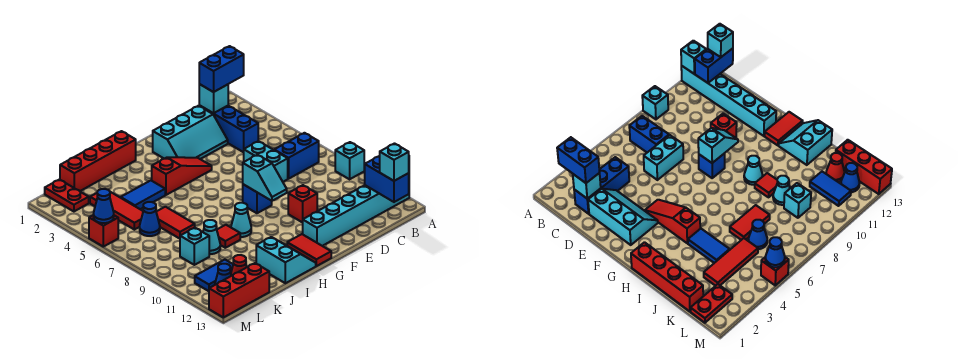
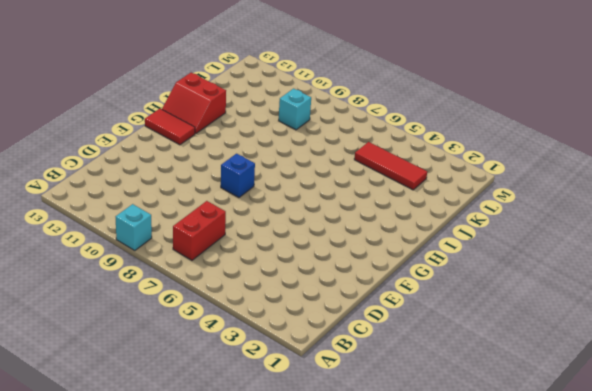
red brick B7:C7 level 1 -> blue brick B7:C7 level 1
red slope H12:I13 level 1 top I -> cyan slope H12:I13 level 1 top I
none -> cyan brick A12:F12 level 1
none -> blue brick C2:C4 level 1
none -> cyan slope D2:F3 level 1 top 2
none -> cyan brick D6:D7 level 1

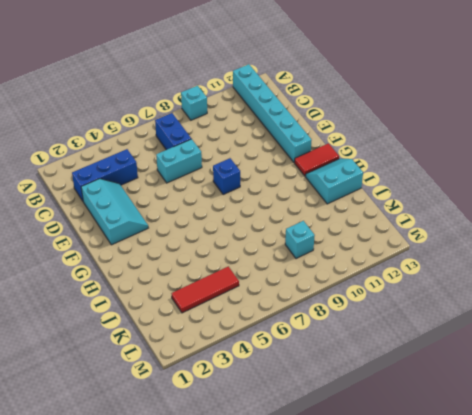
none -> red brick E10 level 1
none -> red slope F4:H4 level 1 top H
none -> red brick H1:K1 level 1
none -> cyan cone H9 level 1

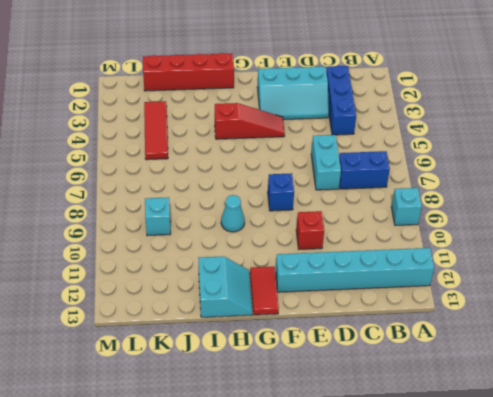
none -> blue tile I4:J4 level 1
none -> red tile I9 level 1
none -> red tile J6:J7 level 1
none -> cyan cone J9 level 1

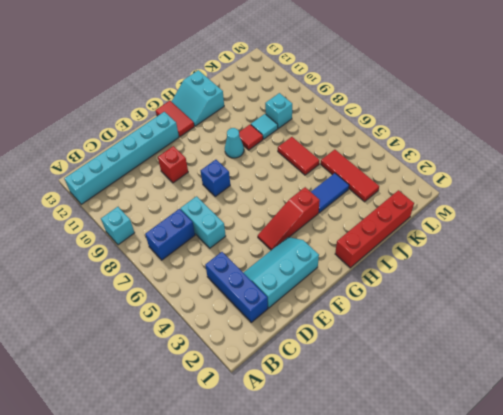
cyan tile J9 level 1 -> cyan cone J9 level 1
none -> blue cone K6 level 1
none -> blue tile K11:L11 level 1
none -> red cone K12 level 1
none -> red brick K13:M13 level 1

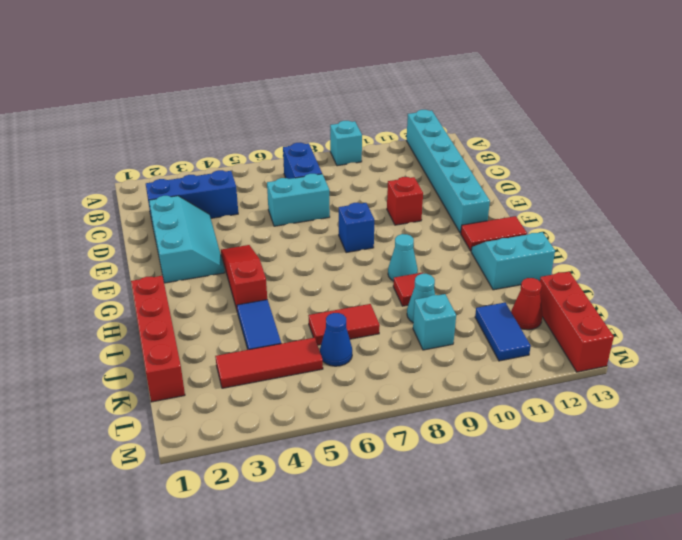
none -> red plate L1:L2 level 1
none -> blue cone L12 level 1
none -> red brick M5 level 1
none -> cyan brick A12 level 2

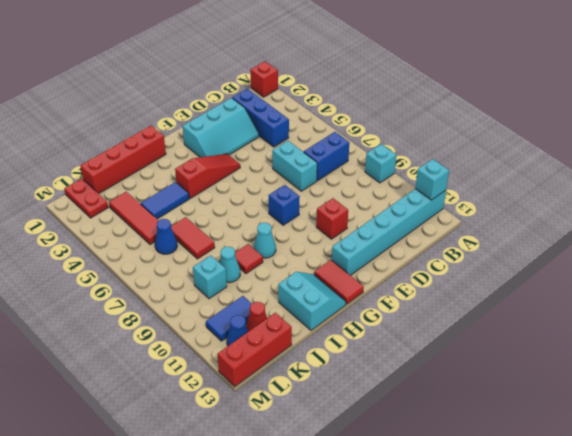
red brick A1 level 1 -> red brick M5 level 1
none -> blue brick B12:B13 level 2
none -> cyan brick C2 level 2
none -> cyan slope F8:F9 level 2 top 8
none -> blue cone M5 level 2

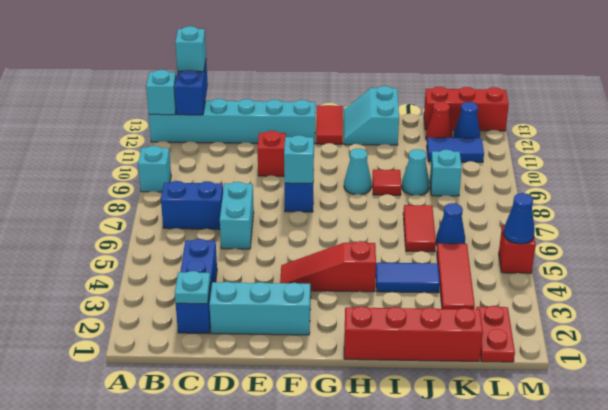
cyan plate C2 level 2 -> cyan brick C2 level 2
none -> blue brick B2:C2 level 3

